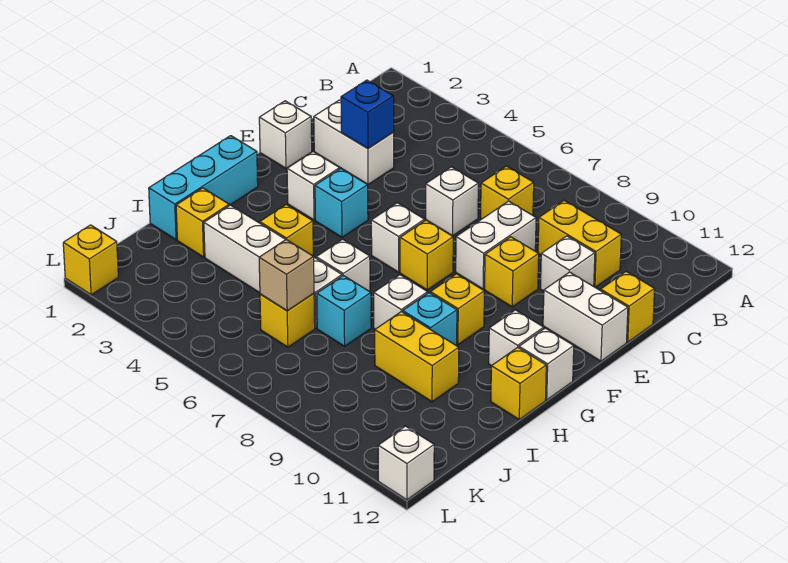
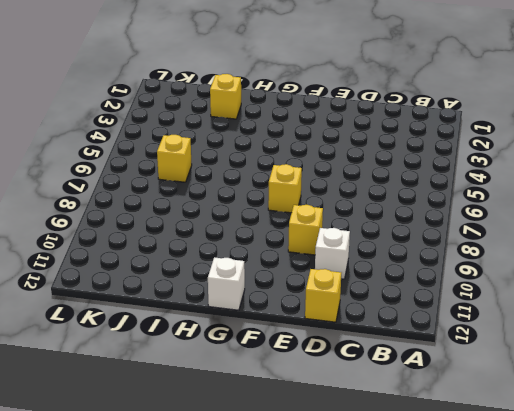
none -> yellow brick C7 level 1
none -> yellow brick C9:C10 level 1
none -> white brick D2:D3 level 1
none -> white brick D6 level 1

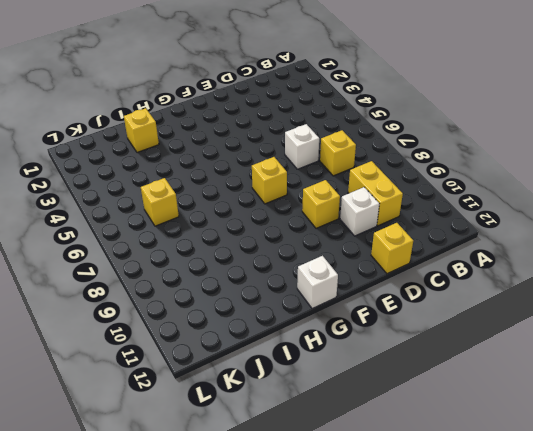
none -> white brick D2:D3 level 1
none -> white brick D8:E8 level 1
none -> white brick E1 level 1
none -> white brick E11:E12 level 1

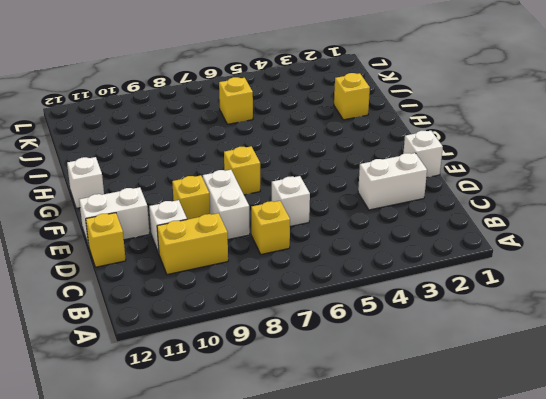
none -> white brick F3 level 1
none -> cyan brick F4 level 1
none -> white brick F6 level 1
none -> cyan brick G1:I1 level 1

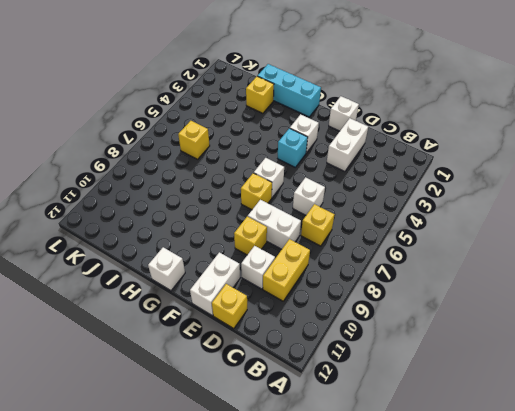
none -> yellow brick G9 level 1
none -> white brick G11 level 1
none -> yellow brick H4 level 1
none -> white brick H6 level 1

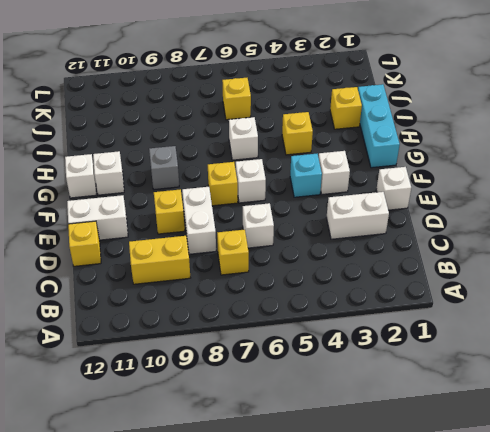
grey brick G9 level 1 -> yellow brick G9 level 1
none -> white brick D10 level 1
none -> white brick H8 level 1
none -> cyan brick H9 level 1
none -> yellow brick H12 level 1

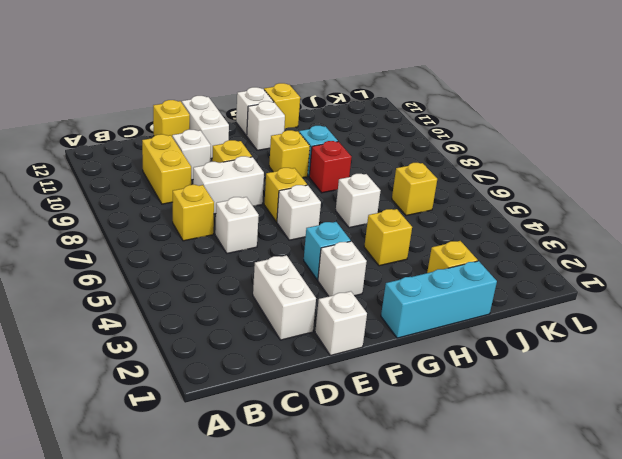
red brick H8 level 1 -> white brick H8 level 1
none -> white brick I3:I6 level 1
none -> cyan brick I7 level 1
none -> yellow brick I9:I10 level 1
none -> yellow brick L1 level 1

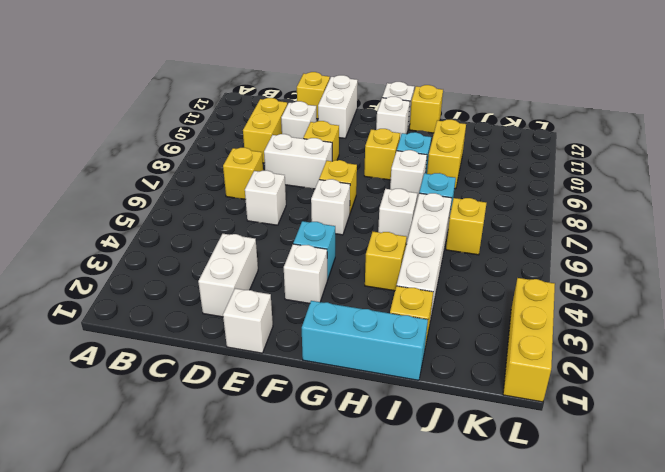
yellow brick L1:L3 level 1 -> yellow brick L1 level 1
none -> white brick L12 level 1
none -> blue brick D3 level 2
none -> tan brick J6 level 2

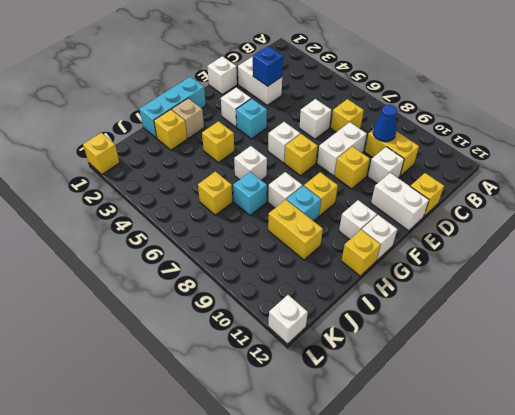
blue cone C9 level 2 -> none
tan brick H2 level 1 -> tan brick J6 level 2
none -> white brick I3:I6 level 1

